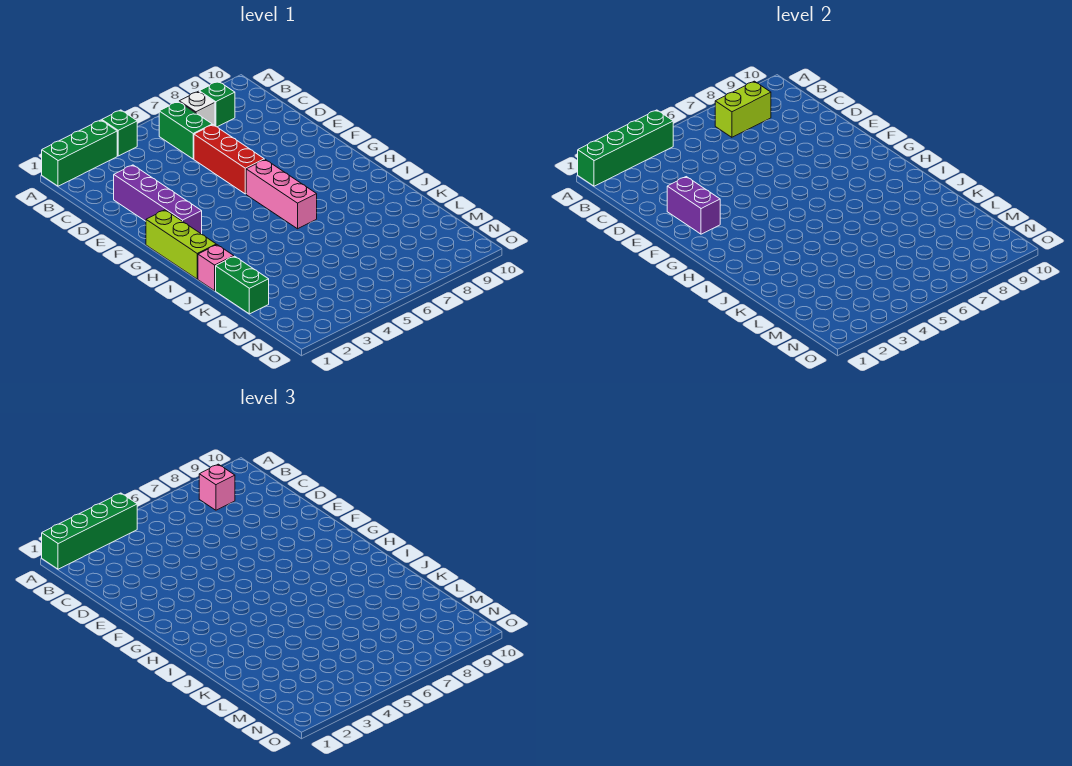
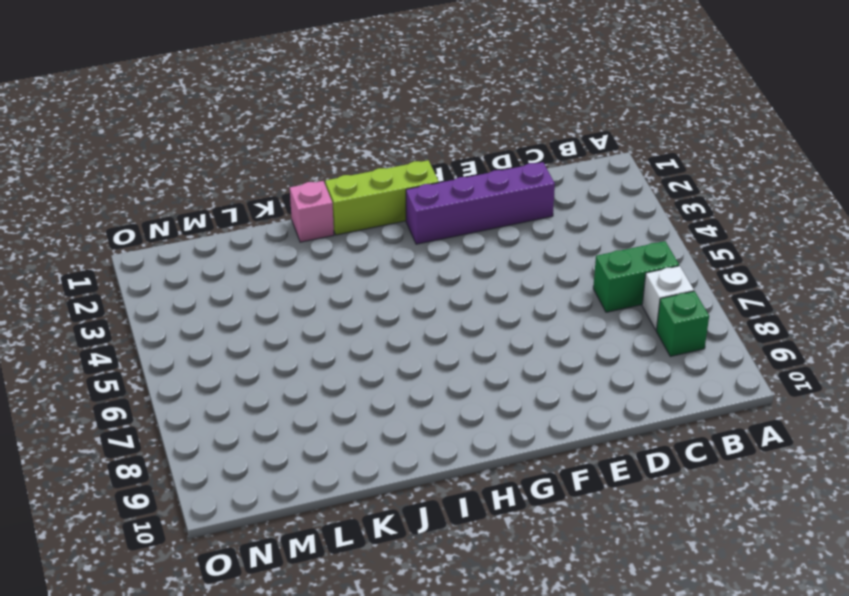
none -> green brick A1:A3 level 1
none -> green brick A4 level 1
none -> red brick D6:F6 level 1

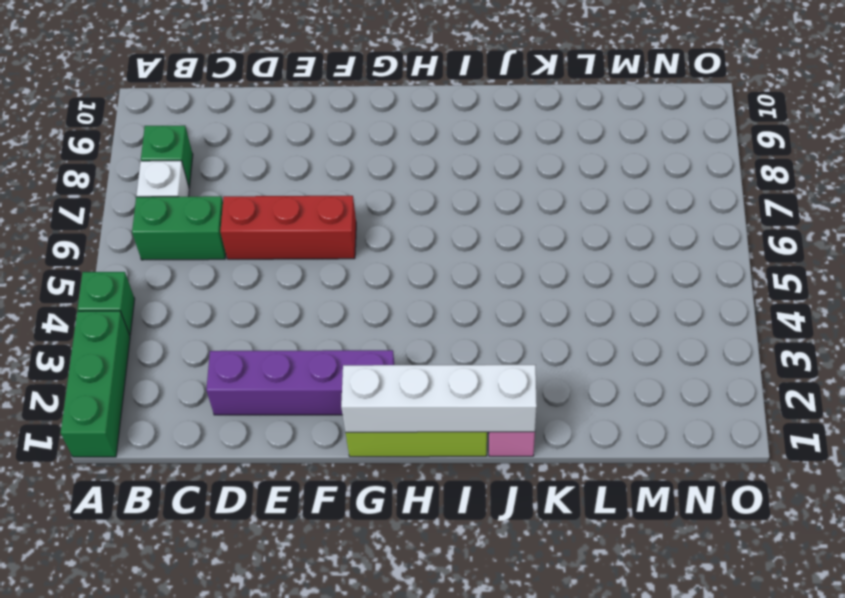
white brick G1:J1 level 2 -> none
none -> pink brick G6:I6 level 1
none -> green brick K1:L1 level 1
none -> green brick A1:A4 level 2

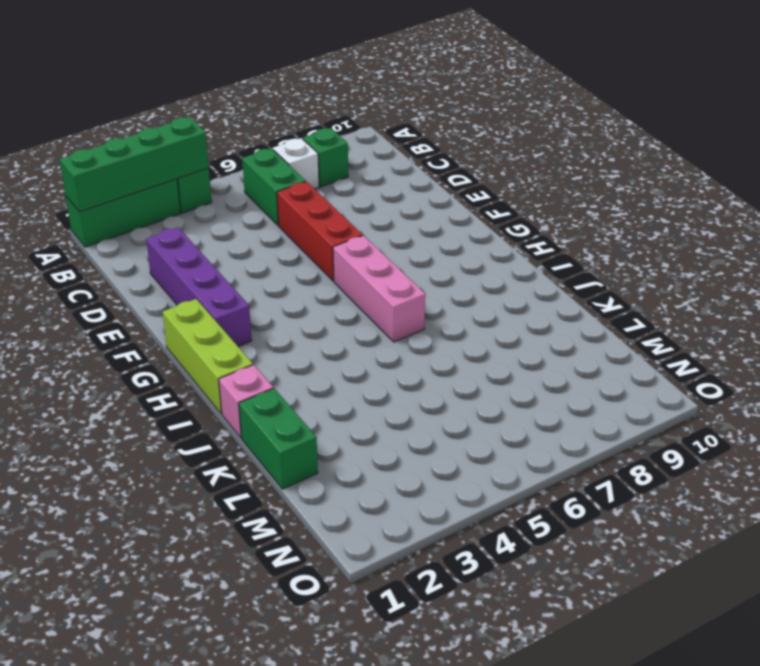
none -> lime brick B7:B8 level 2
none -> purple brick E2:F2 level 2
none -> green brick A1:A4 level 3

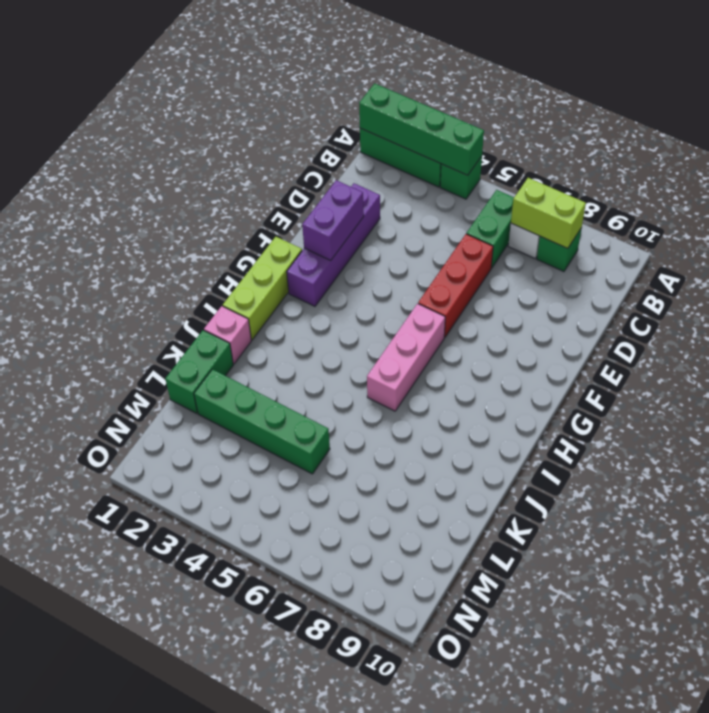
green brick L2:L5 level 1 -> green brick A1:A4 level 3
none -> pink brick B8 level 3

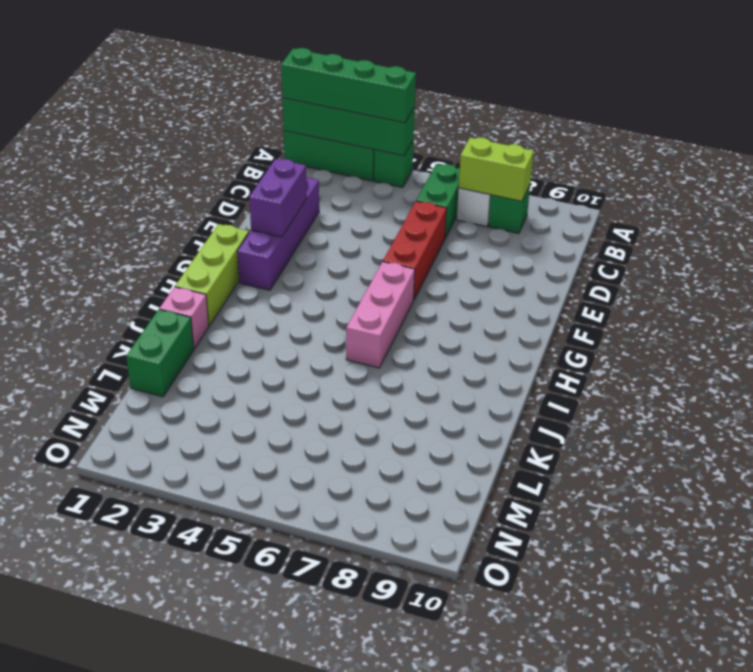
none -> pink brick B8 level 3

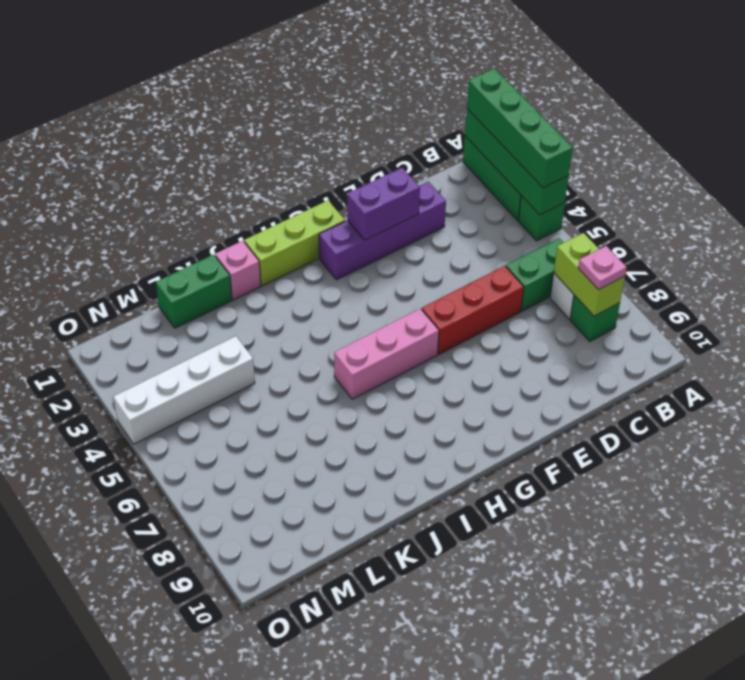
pink plate B8 level 3 -> pink brick B8 level 3
white brick L4:O4 level 1 -> none

